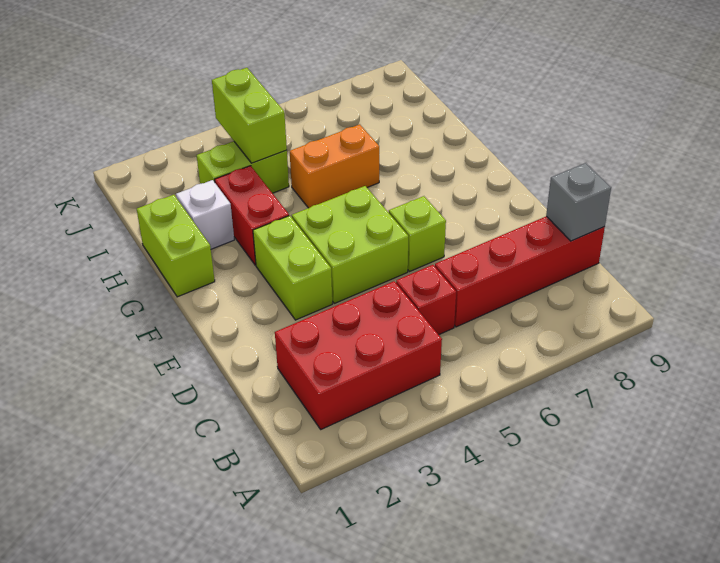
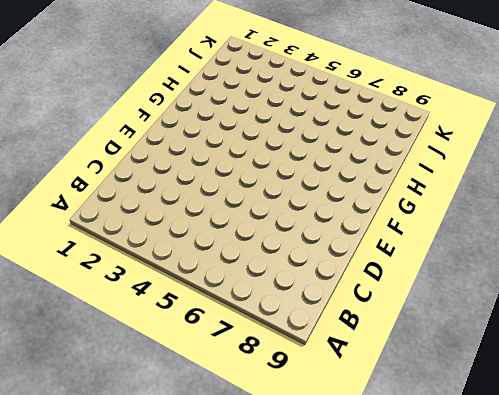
none -> red brick B2:C4 level 1
none -> red brick C5 level 1
none -> red brick C6:C9 level 1

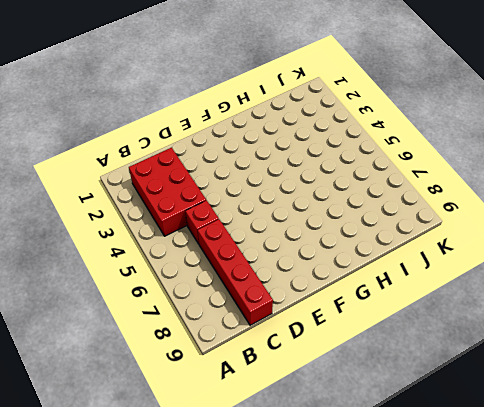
none -> lime brick E3:F3 level 1
none -> lime brick E4:F5 level 1
none -> lime brick E6 level 1

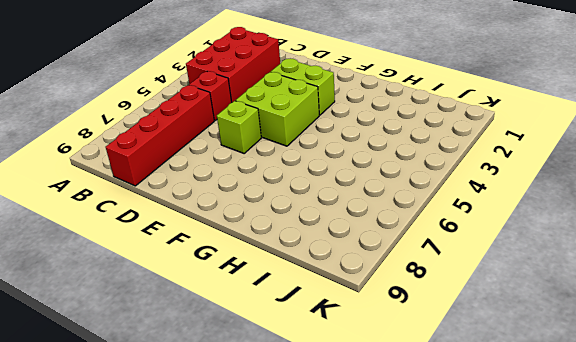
none -> lime brick G1:H1 level 1
none -> red brick G3:H3 level 1
none -> white brick H2 level 1

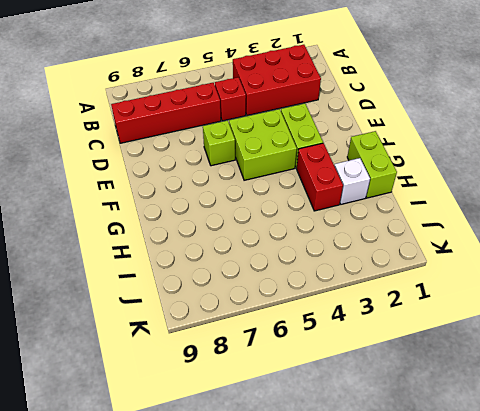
none -> orange brick H5:H6 level 1
none -> lime brick I3:I4 level 1
none -> grey brick C9 level 2

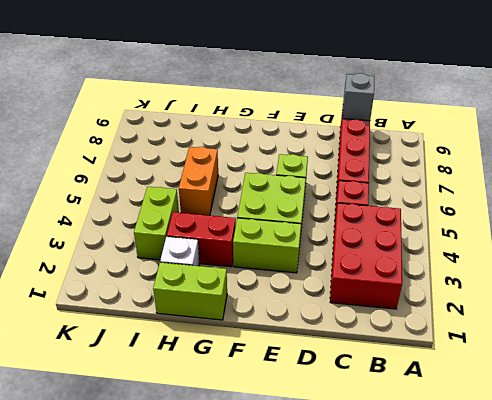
none -> lime brick I4:J4 level 2

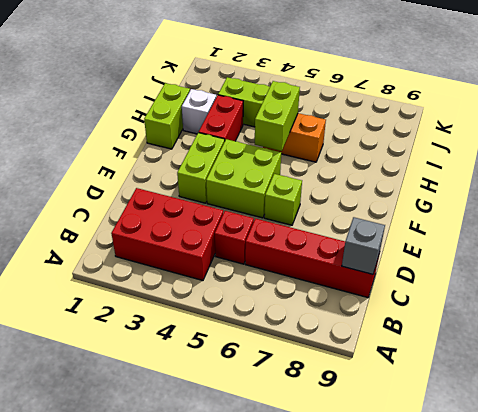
lime brick G5:H5 level 2 -> lime brick I4:J4 level 2

